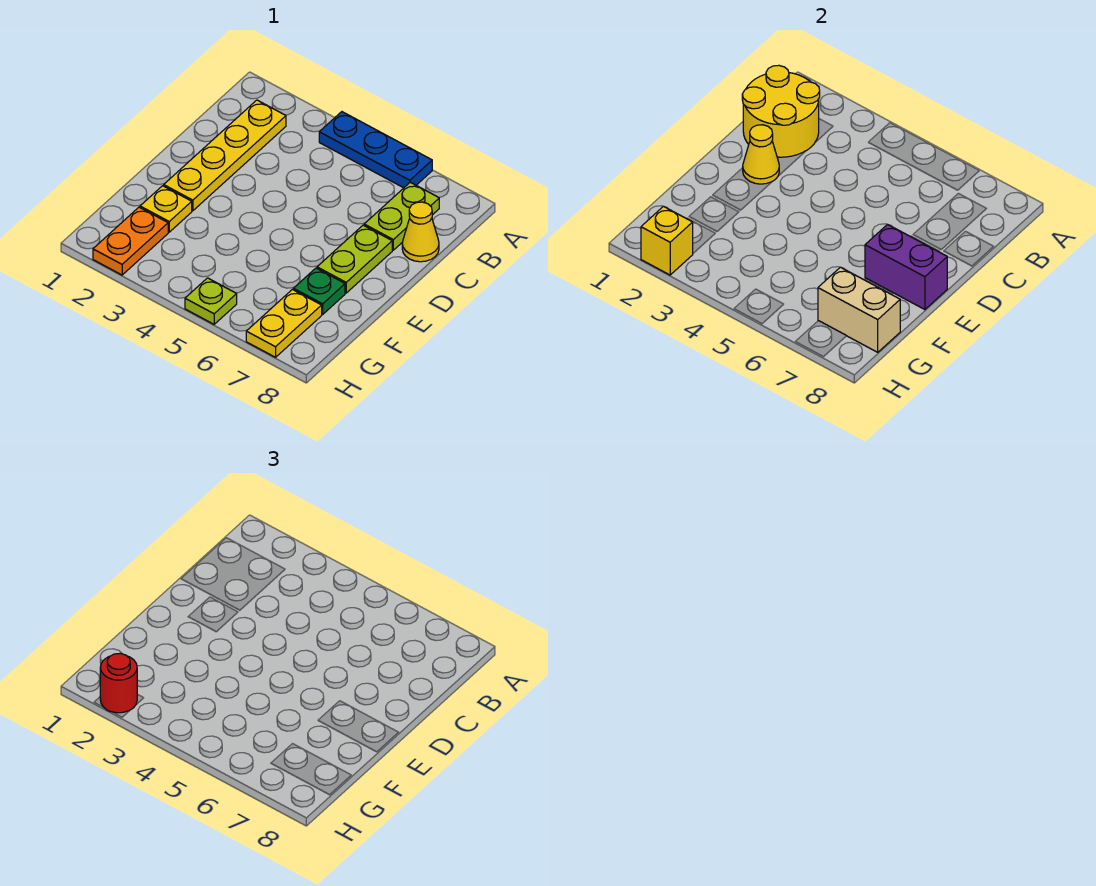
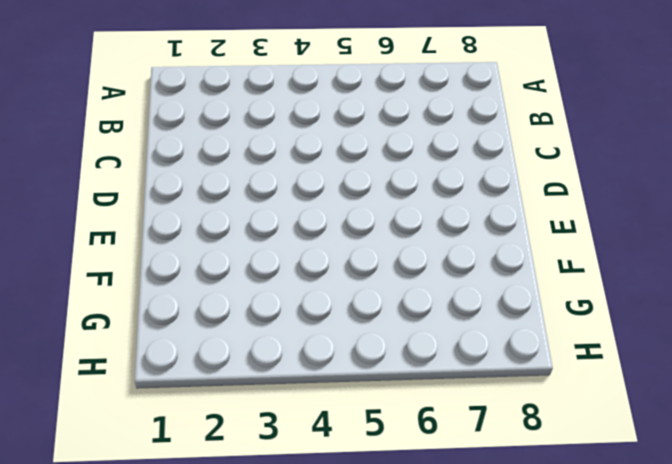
none -> blue plate A4:A6 level 1
none -> yellow plate B2:E2 level 1
none -> lime plate B7:C7 level 1

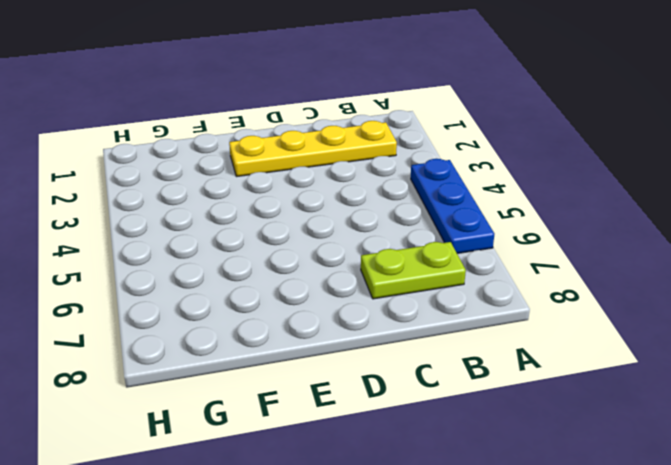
none -> yellow cone C8 level 1
none -> lime plate D7:E7 level 1
none -> yellow plate F2 level 1

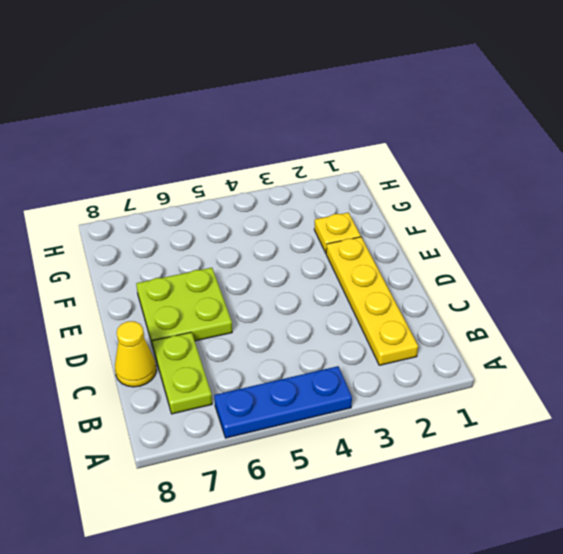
lime plate D6:E7 level 1 -> lime plate D7:E7 level 1
none -> green plate F7 level 1
none -> orange plate G2:H2 level 1
none -> yellow plate G7:H7 level 1

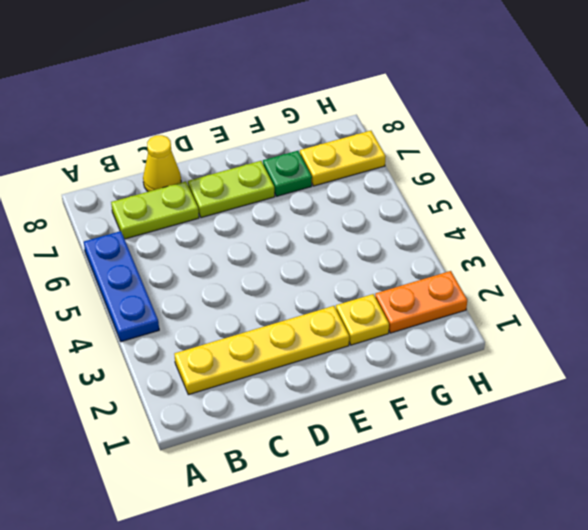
none -> lime plate H5 level 1
none -> yellow round brick B1:C2 level 2
none -> yellow cone D2 level 2

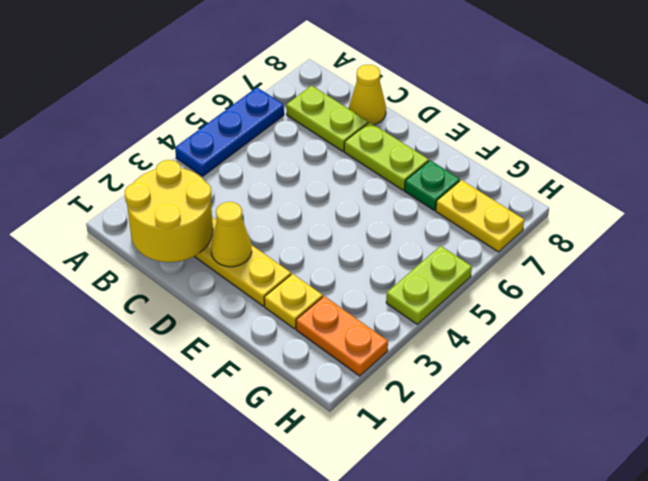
lime plate H4:H5 level 1 -> lime plate H5 level 1
none -> purple brick E7:E8 level 2
none -> tan brick G7:G8 level 2
none -> yellow brick H2 level 2

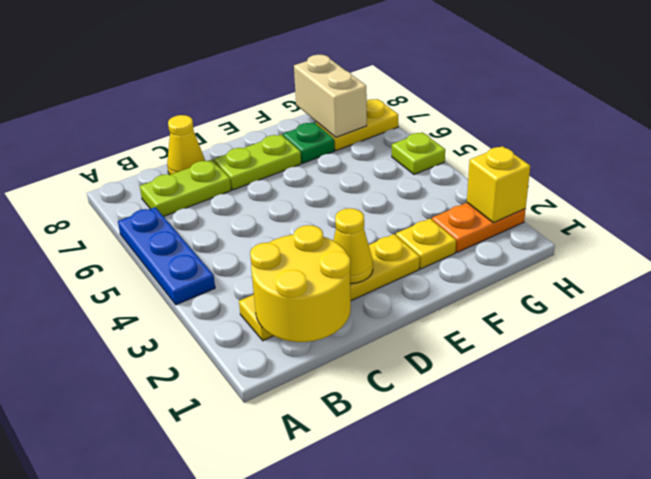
none -> purple brick E7:E8 level 2
none -> red round brick H2 level 3

